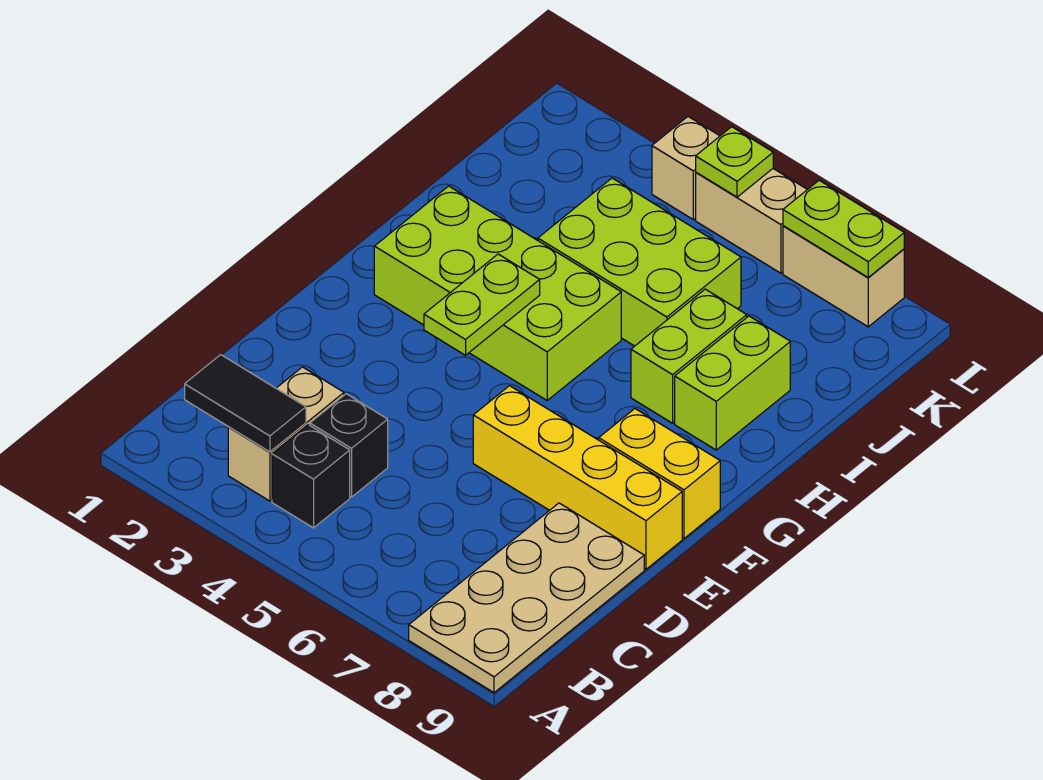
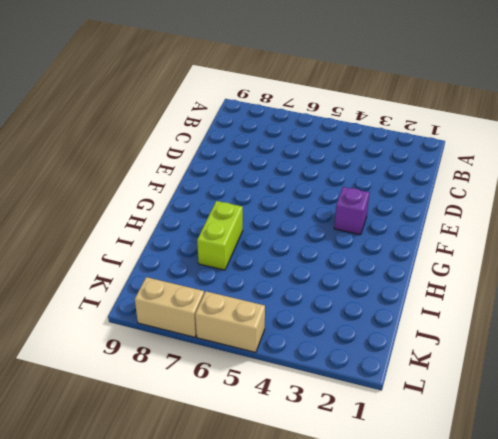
purple brick F3 level 1 -> none
none -> tan plate A8:D9 level 1
none -> tan brick B3:C3 level 1
none -> black brick B4 level 1

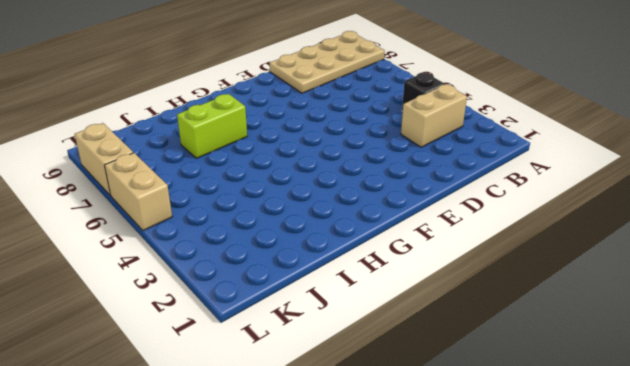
none -> black brick C4 level 1
none -> yellow brick E6:E9 level 1
none -> yellow brick F8:F9 level 1

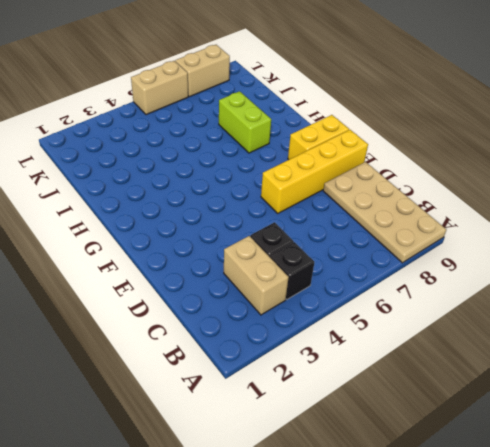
none -> lime brick G2:H5 level 1
none -> lime brick H8:I8 level 1
none -> lime brick I4:J6 level 1

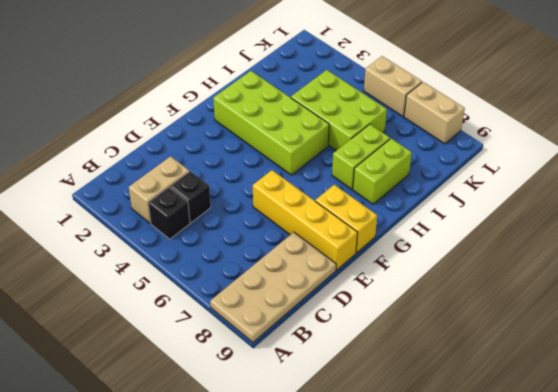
none -> tan brick L4 level 1
none -> black tile B2:B3 level 2
none -> lime plate F4:G4 level 2

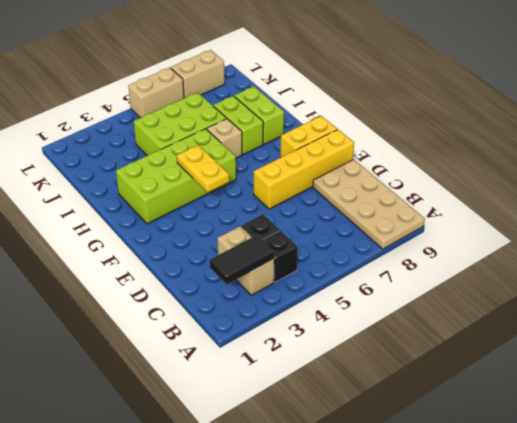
yellow plate F4:G4 level 2 -> lime plate F4:G4 level 2
tan brick H6 level 1 -> tan brick L4 level 1
none -> lime plate L5 level 2
none -> lime plate L7:L8 level 2

